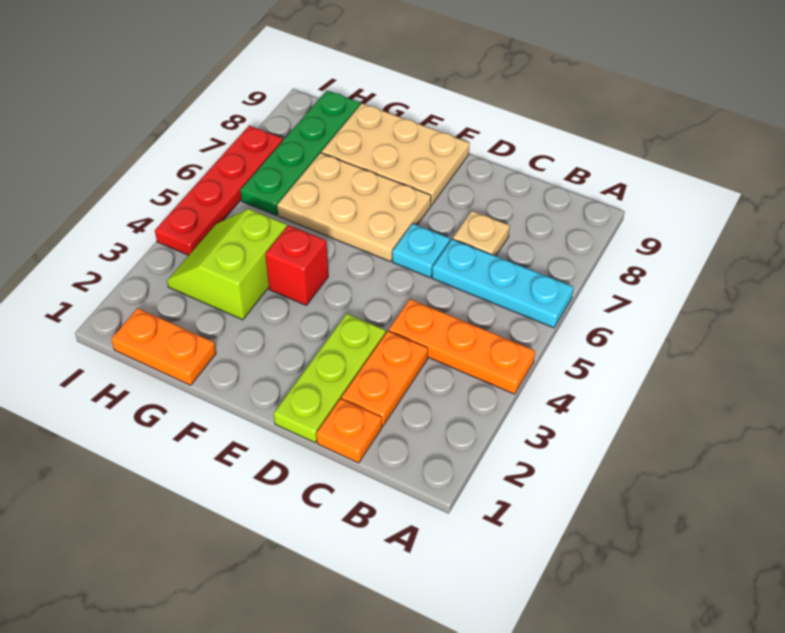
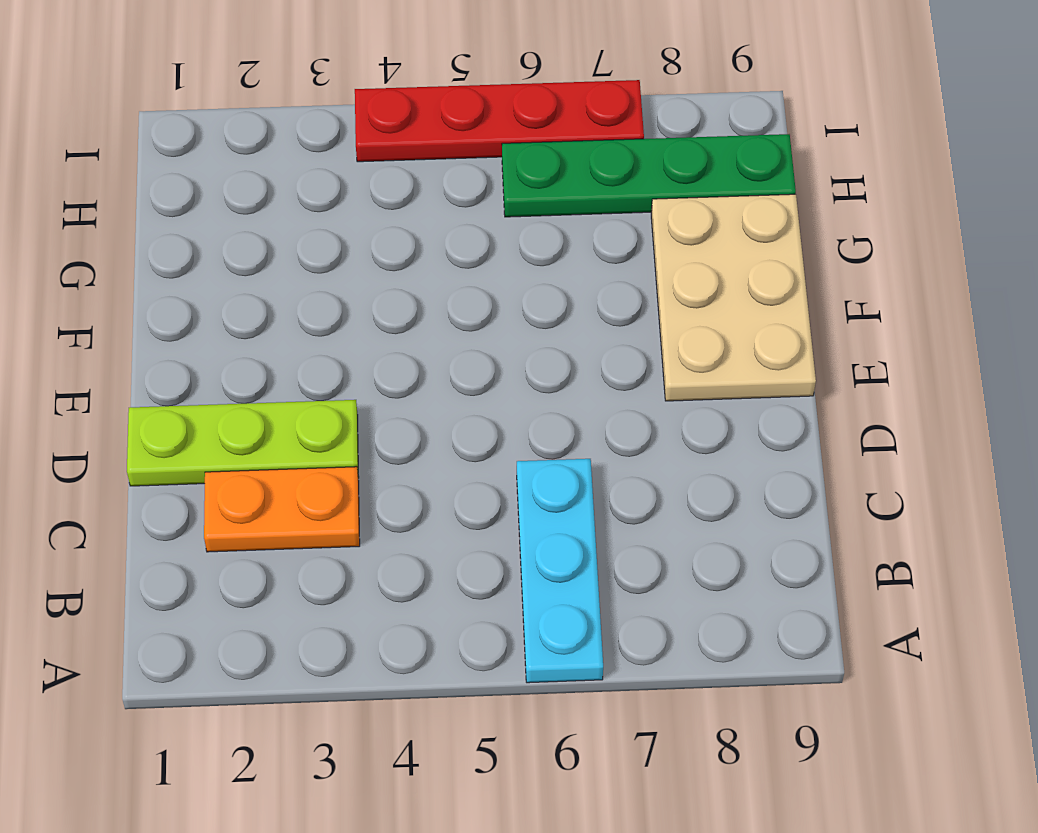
none -> orange plate A4:C4 level 1
none -> orange plate C1 level 1
none -> tan plate C7 level 1

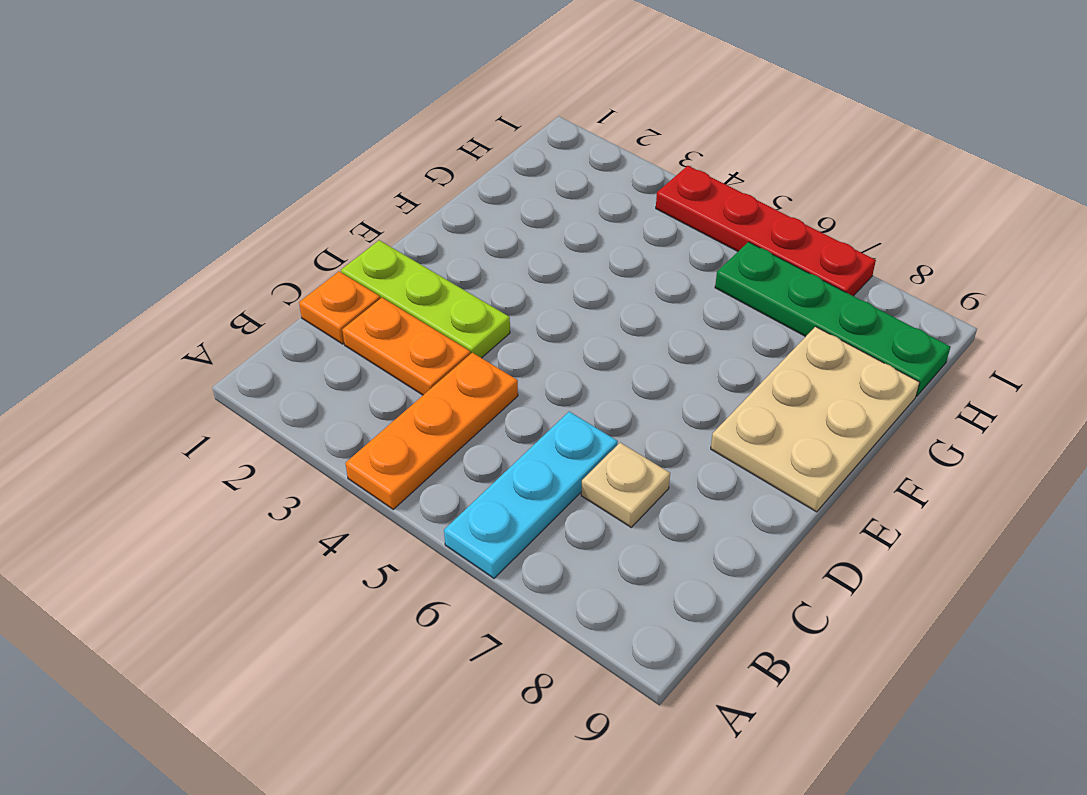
none -> cyan plate D6 level 1
none -> tan plate E6:G7 level 1
none -> red brick F4 level 1

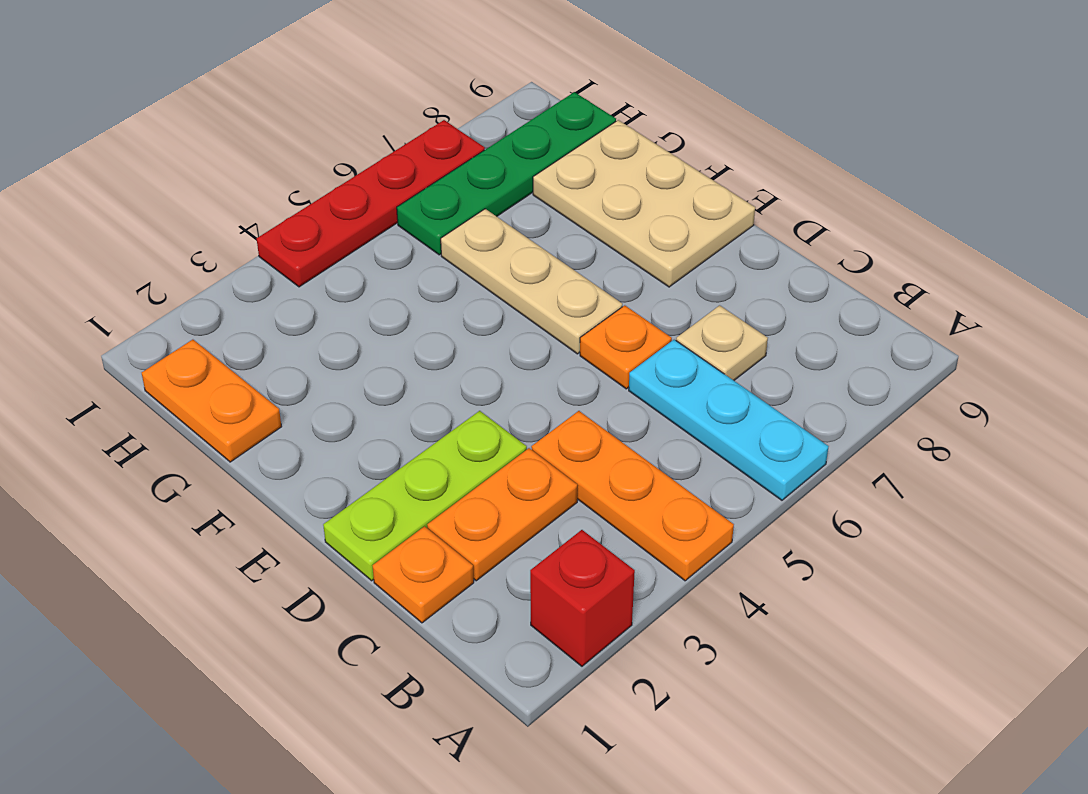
red brick A2 level 1 -> red brick F4 level 1
orange plate D6 level 1 -> cyan plate D6 level 1
tan plate E6:G6 level 1 -> tan plate E6:G7 level 1
none -> lime slope G3:H4 level 1 top G

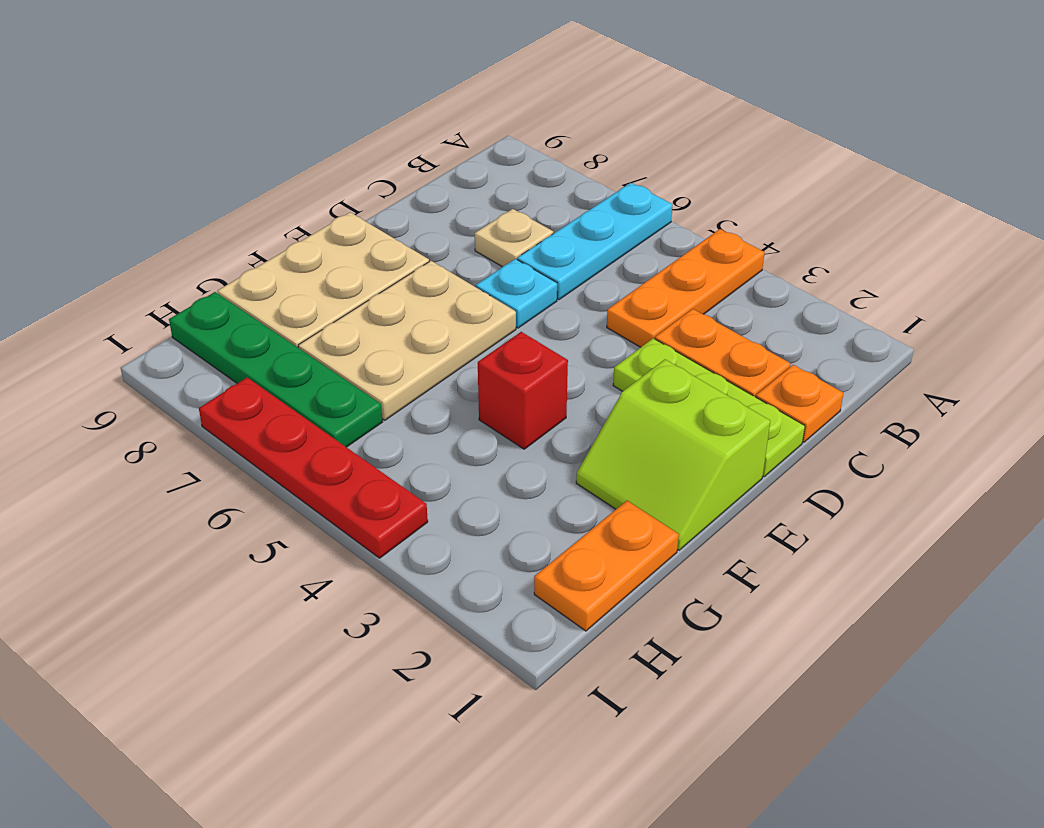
lime slope E1:F2 level 1 top E -> lime slope G3:H4 level 1 top G

